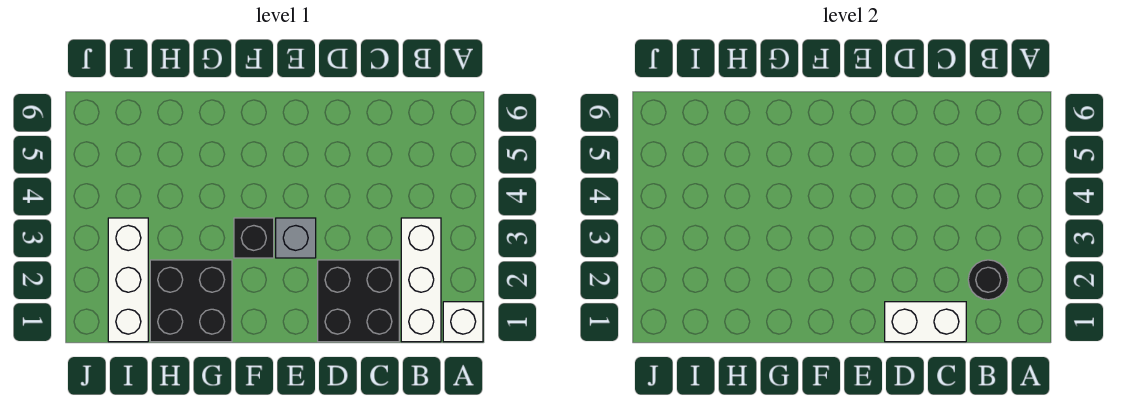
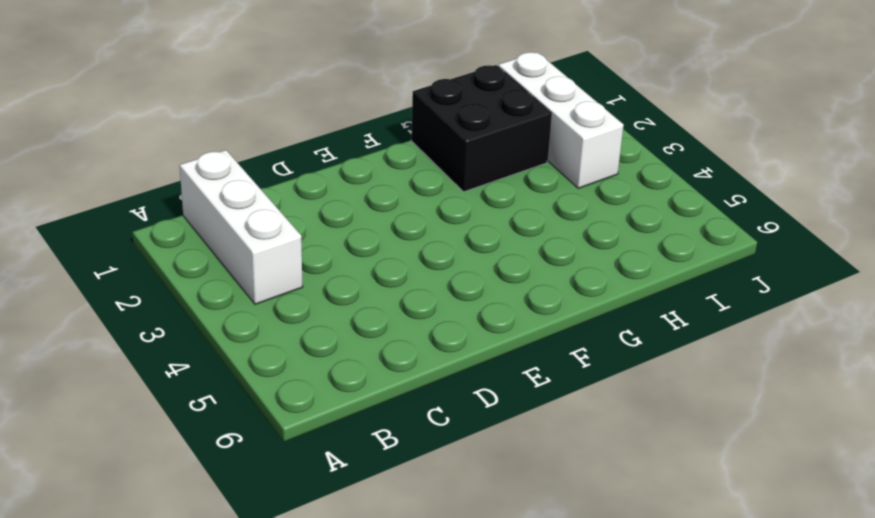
none -> white brick A1 level 1
none -> black brick C1:D2 level 1

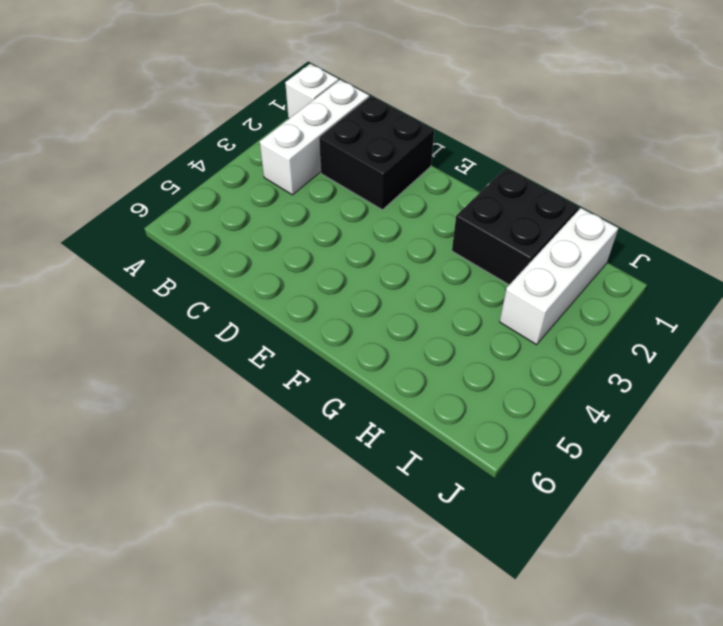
none -> grey brick E3 level 1
none -> black brick F3 level 1

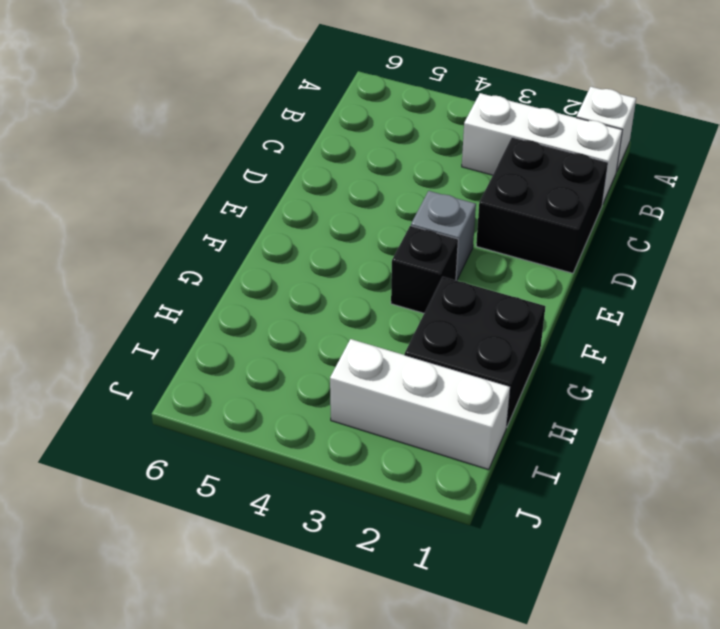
none -> black round brick B2 level 2
none -> white brick C1:D1 level 2

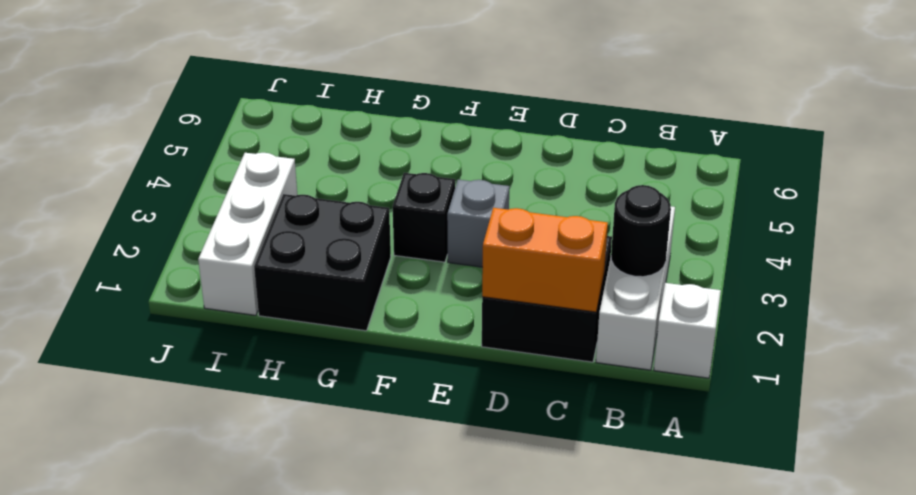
orange brick C1:D1 level 2 -> white brick C1:D1 level 2

